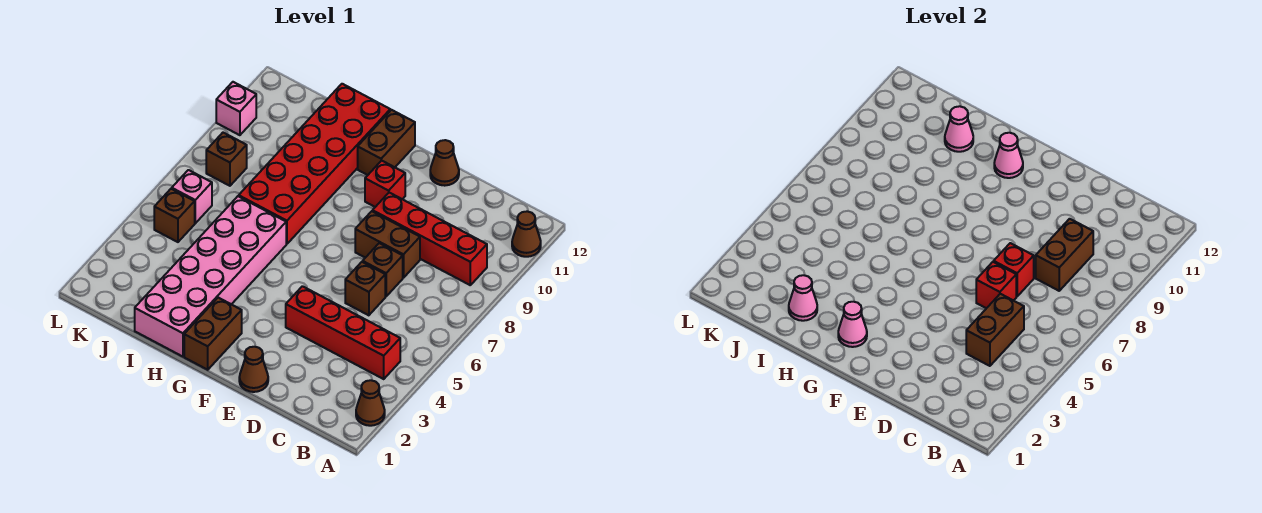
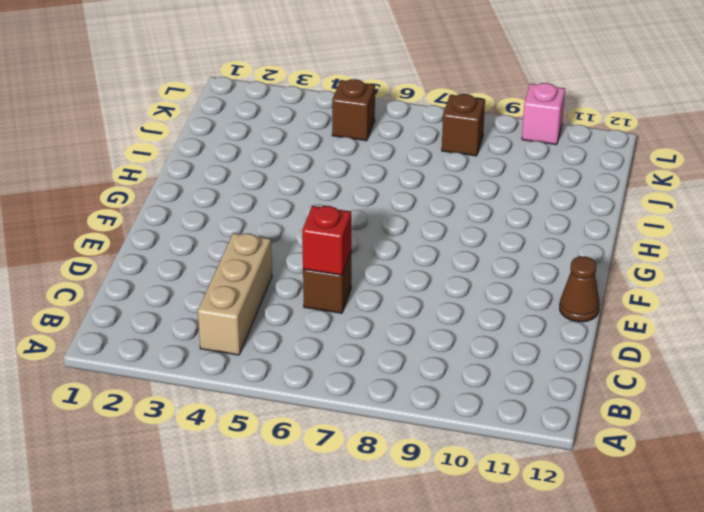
tan brick B4:D4 level 1 -> red brick B4:E4 level 1
none -> brown cone A2 level 1
none -> brown cone A11 level 1
none -> red brick B9:E9 level 1

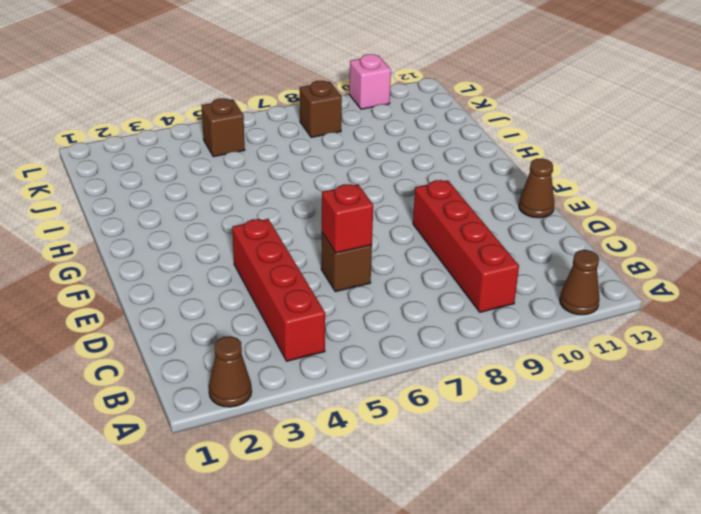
none -> brown brick D7 level 1
none -> brown brick D8:E8 level 1
none -> brown cone E1 level 1

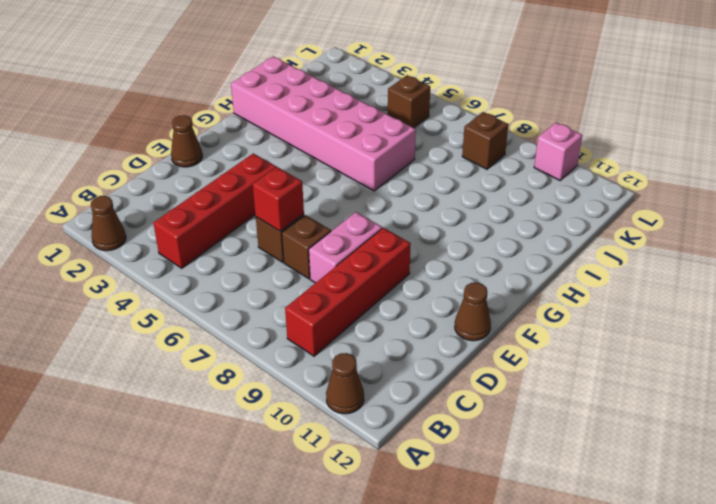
pink brick D8:E8 level 1 -> brown brick D8:E8 level 1
none -> red brick F10 level 1
none -> brown brick G1:G2 level 1
none -> brown brick G11:G12 level 1

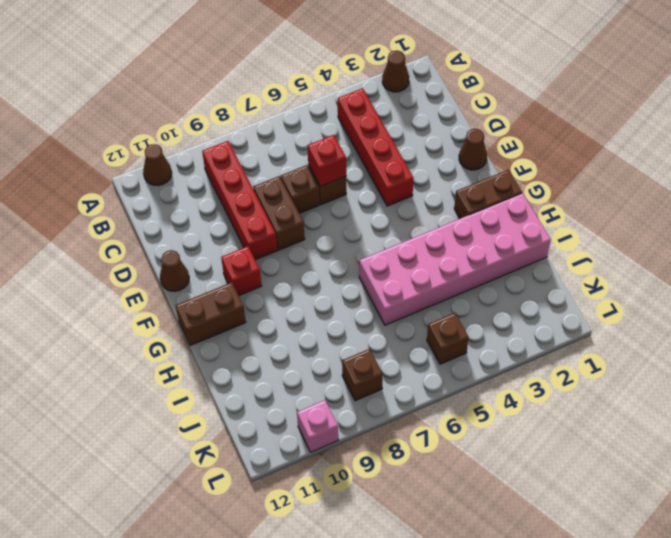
none -> red brick H7:I12 level 1
none -> pink brick K6 level 1
none -> brown brick C4:C5 level 2

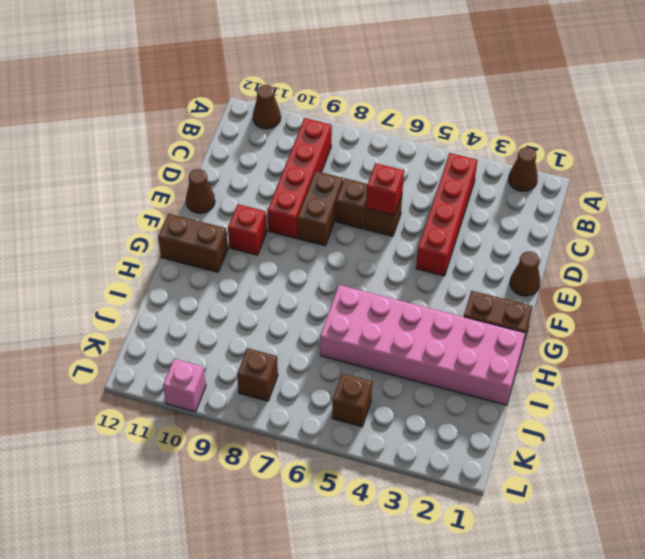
none -> red brick H7:I12 level 1
none -> pink brick K6 level 1
none -> brown brick C4:C5 level 2

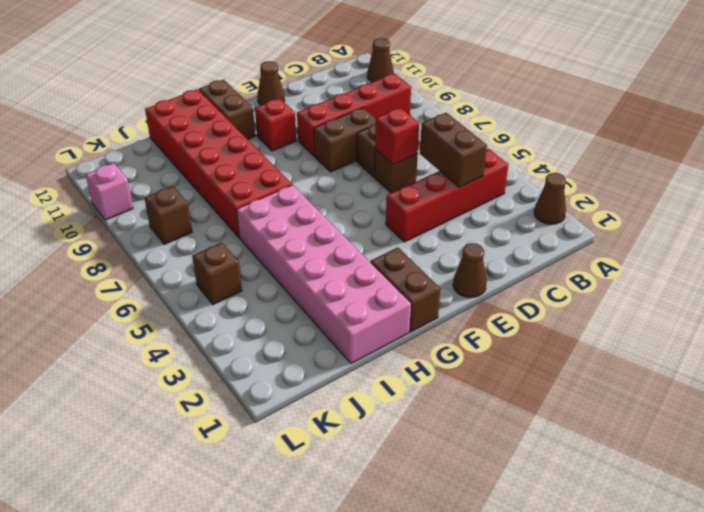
none -> pink brick K6 level 1
none -> brown brick C8:C9 level 2
none -> red brick D7 level 2

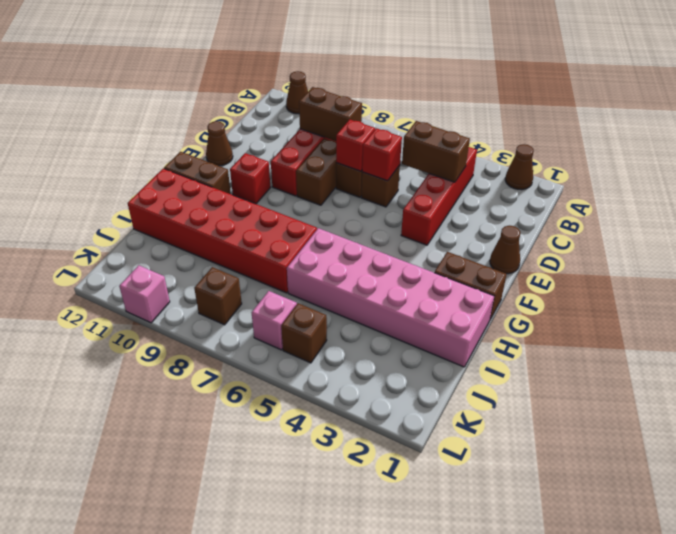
none -> pink cone G2 level 2
none -> pink cone G11 level 2
none -> pink cone I2 level 2

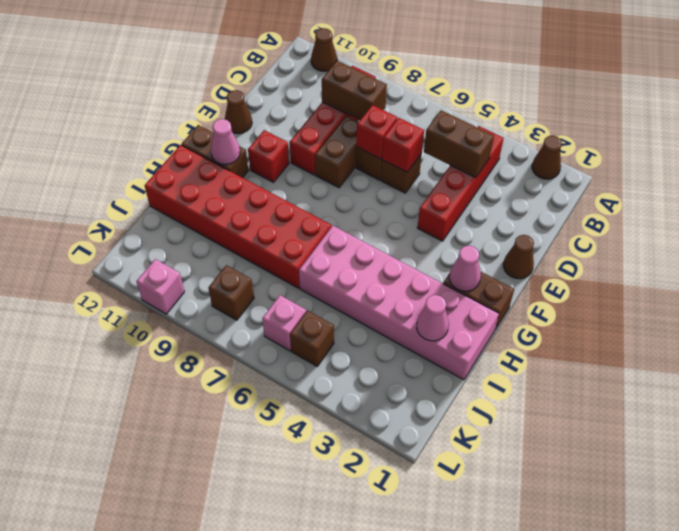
none -> pink cone I11 level 2

